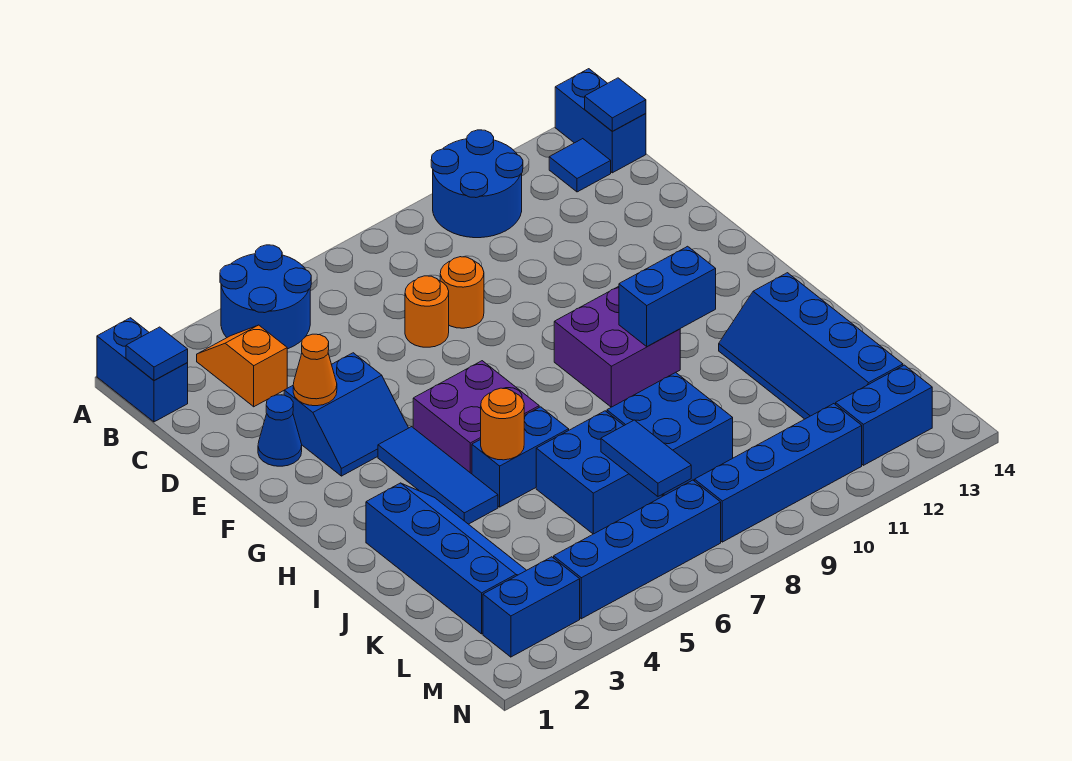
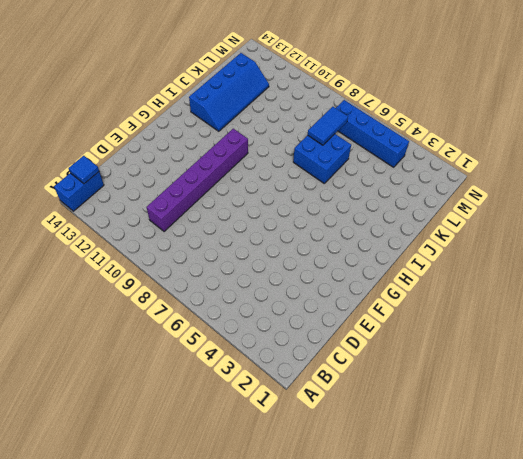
purple brick C10:H10 level 1 -> purple brick G9:H10 level 1
none -> blue brick A1:B1 level 1
none -> blue round brick A4:B5 level 1
none -> blue round brick A10:B11 level 1

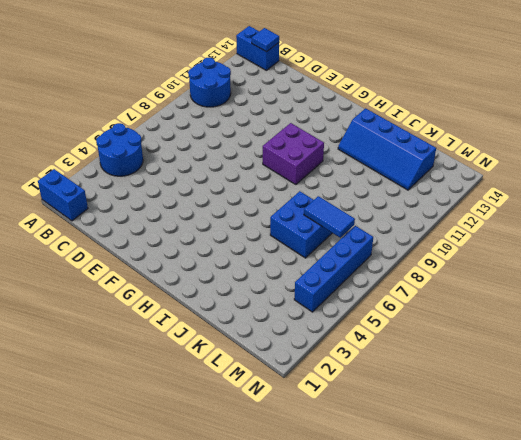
none -> orange slope B3:C3 level 1 top C
none -> blue tile B13 level 1
none -> orange round brick D7 level 1

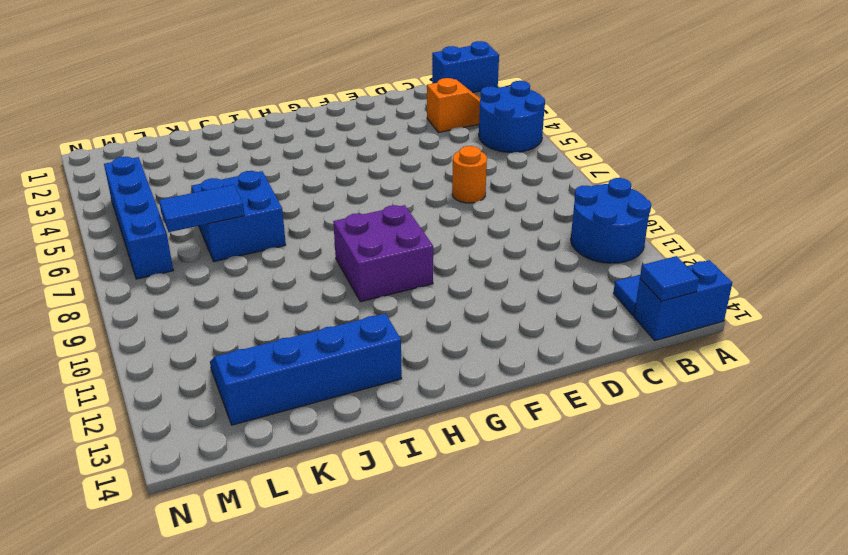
none -> orange round brick D8 level 1
none -> blue cone E2 level 1
none -> blue slope E3:F4 level 1 top E

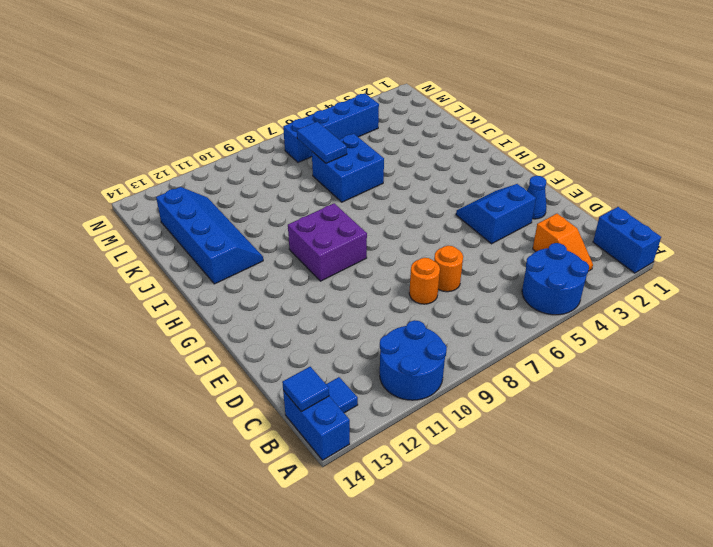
none -> blue tile G4:I4 level 1
none -> purple brick G5:H6 level 1
none -> blue slope I2:L3 level 1 top 2

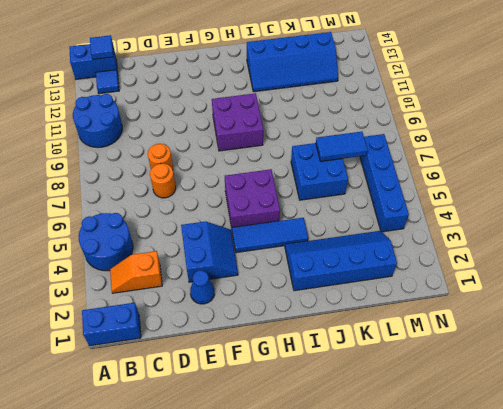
none -> blue brick I5:I6 level 1
none -> blue brick J8:K9 level 1
none -> blue brick M2:M3 level 1

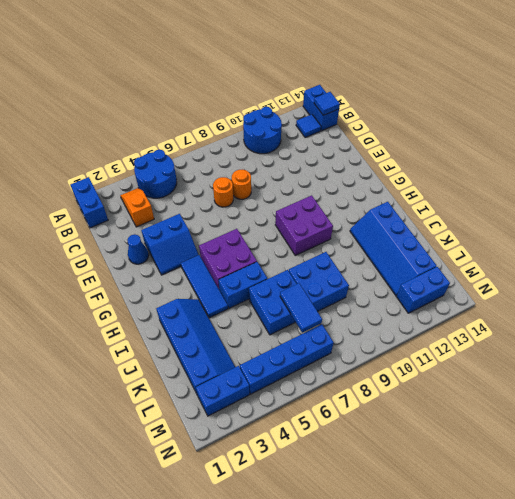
none -> blue brick M8:M11 level 1
none -> blue tile B1 level 2
none -> orange cone E3 level 2

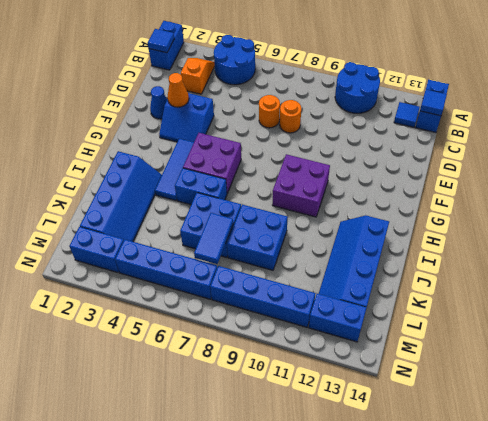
none -> blue brick H10:H11 level 2
none -> orange round brick I5 level 2

